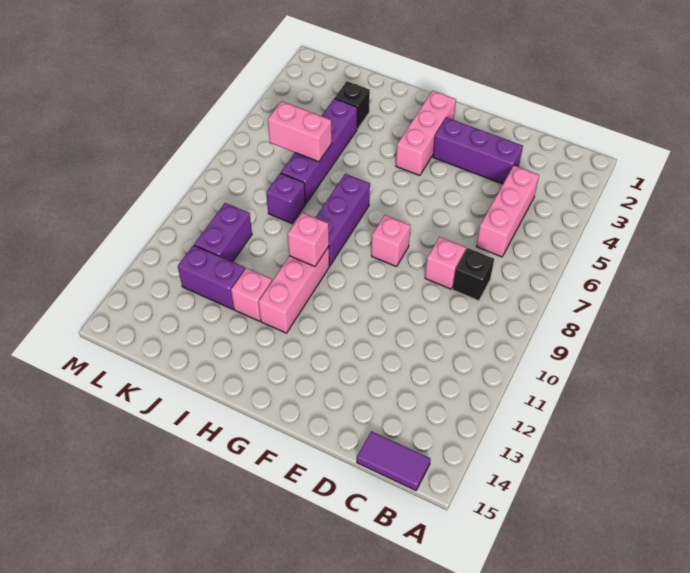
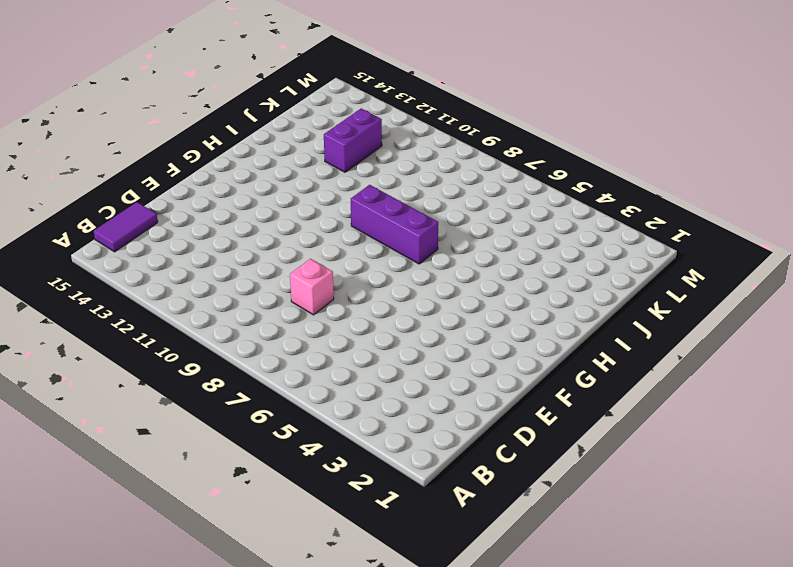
none -> pink brick C4:C6 level 1
none -> black brick C8 level 1
none -> purple brick D3:F3 level 1

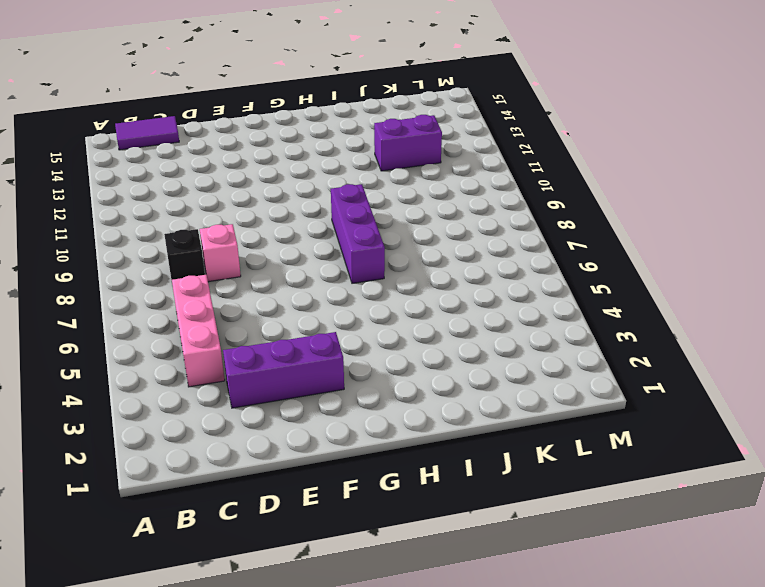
none -> pink brick F8 level 1
none -> pink brick G2:G4 level 1
none -> pink brick H10:H12 level 1

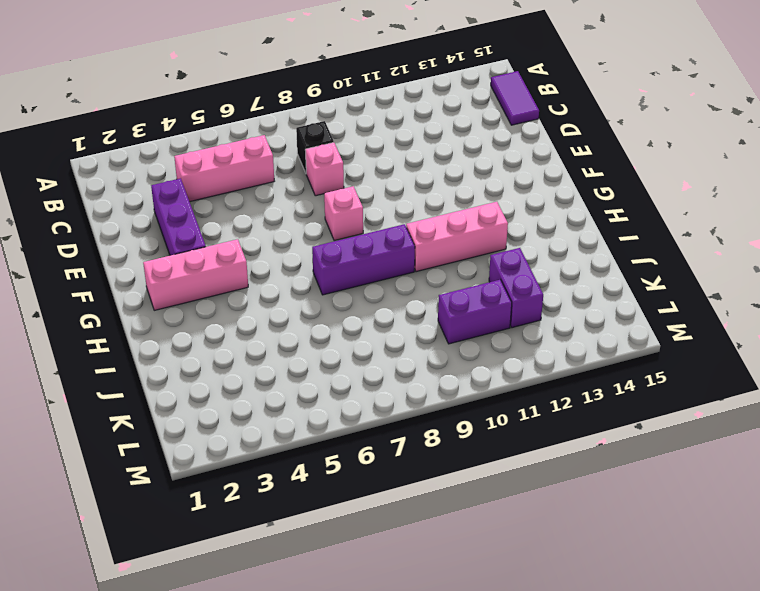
none -> pink brick I12 level 1
none -> black brick J3 level 1
none -> purple brick J4:J7 level 1

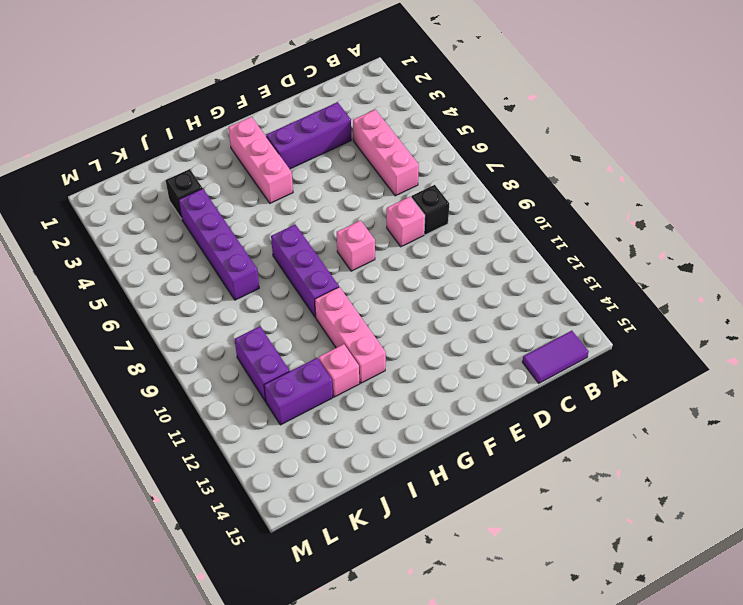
none -> purple brick J8 level 1
none -> pink brick H10 level 2
none -> pink brick J6:K6 level 2

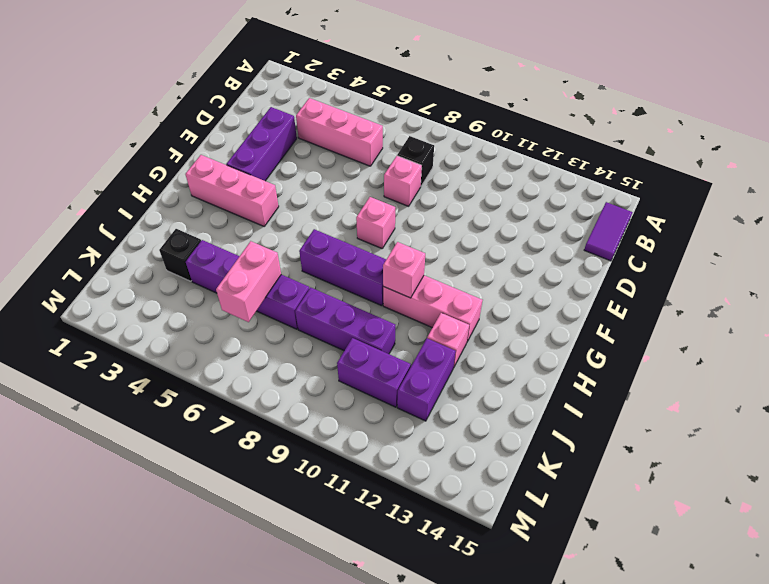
purple brick J8:J10 level 1 -> purple brick J8 level 1

